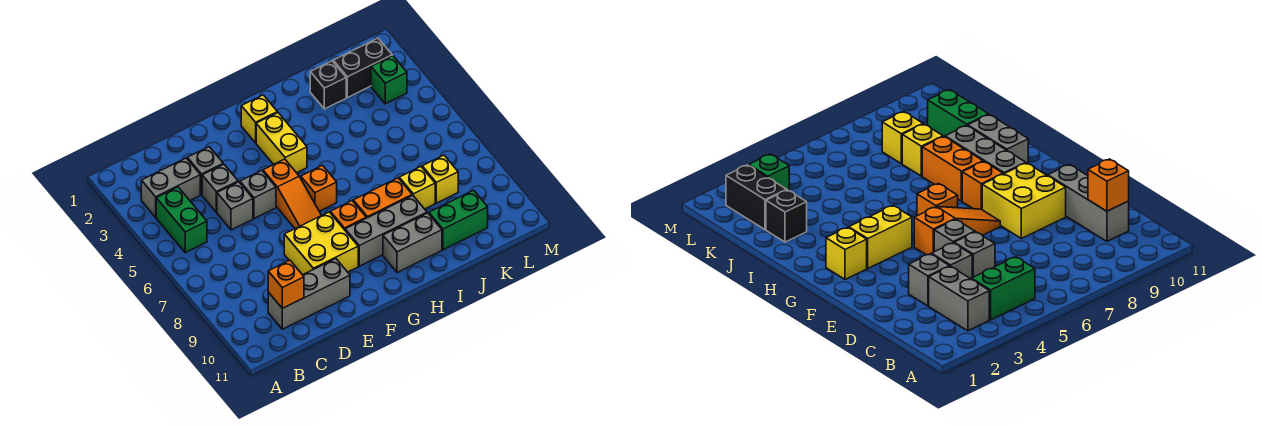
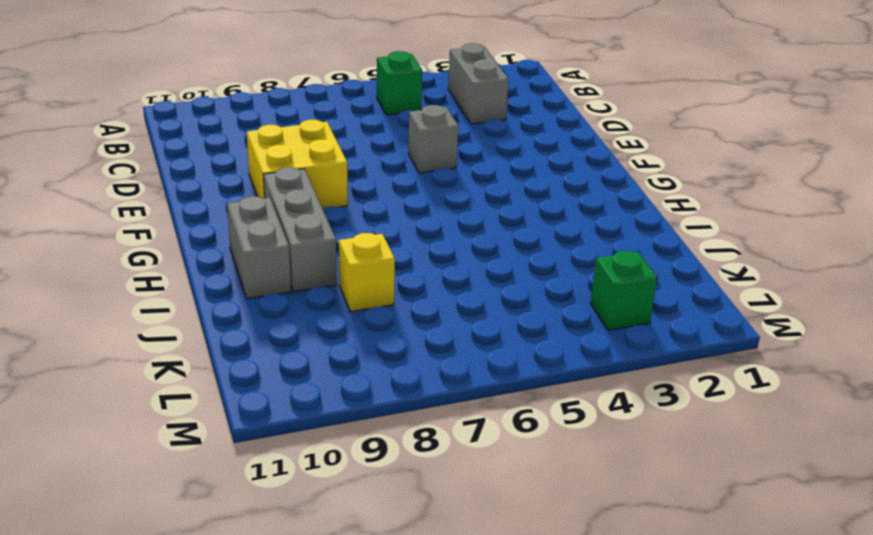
green brick B5 level 1 -> green brick B4:B5 level 1
none -> grey brick C10:E10 level 1
none -> grey brick D3 level 1
none -> grey brick D4 level 1

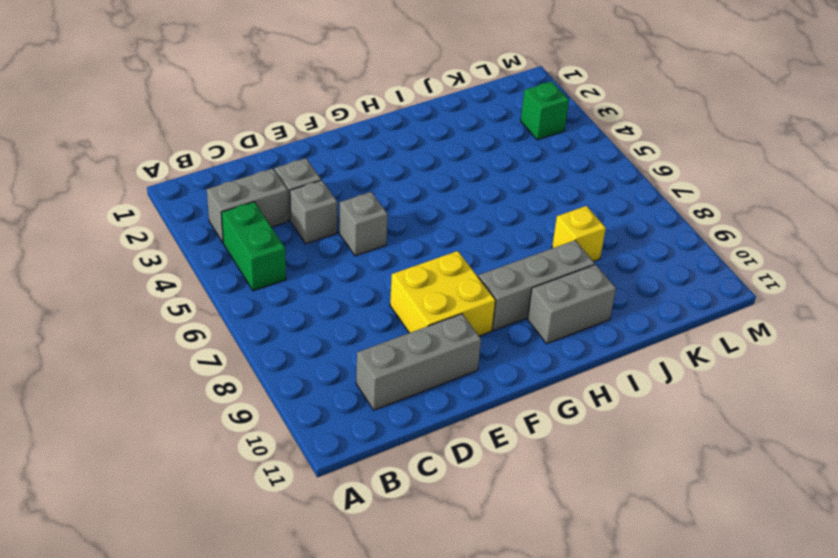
none -> grey brick D5 level 1
none -> orange slope F5:F7 level 1 top 5
none -> yellow brick G2 level 1

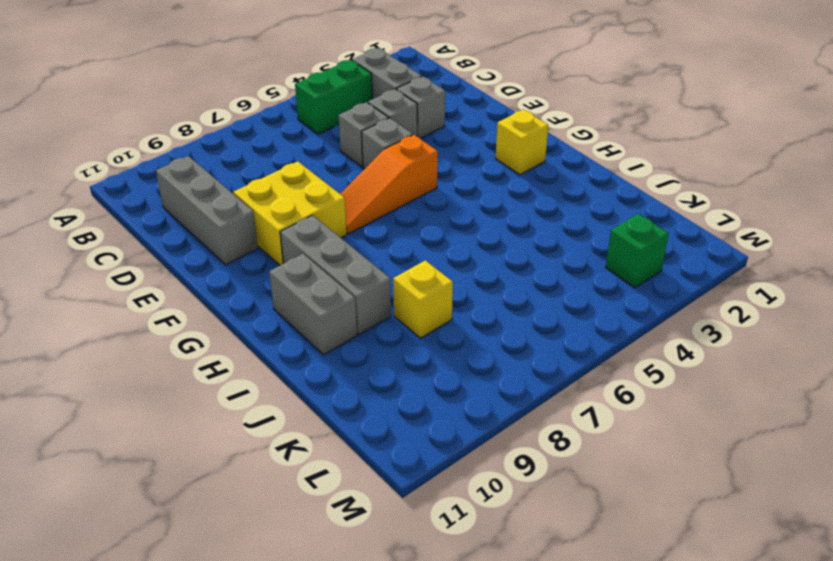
none -> yellow brick G3:G4 level 1
none -> orange brick G6 level 1
none -> orange brick G8 level 1

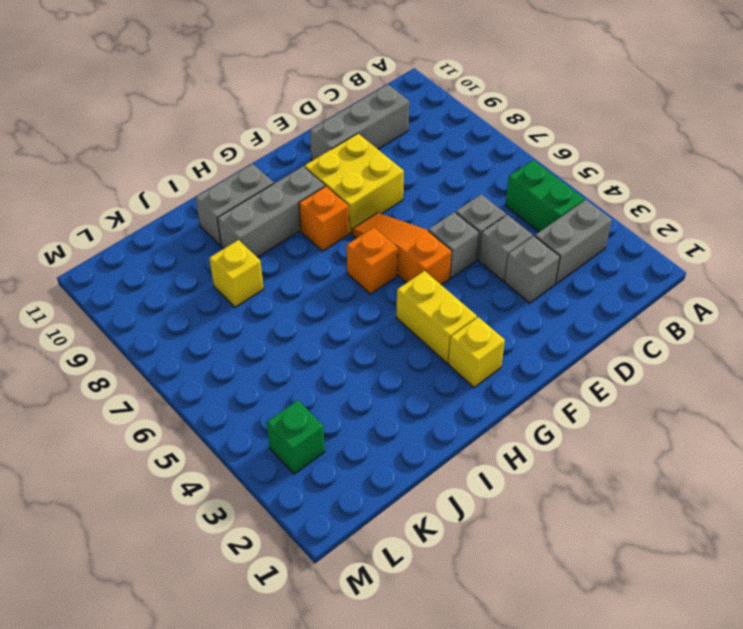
none -> orange brick H8:I8 level 1
none -> black brick J2 level 1
none -> green brick J10:K10 level 1

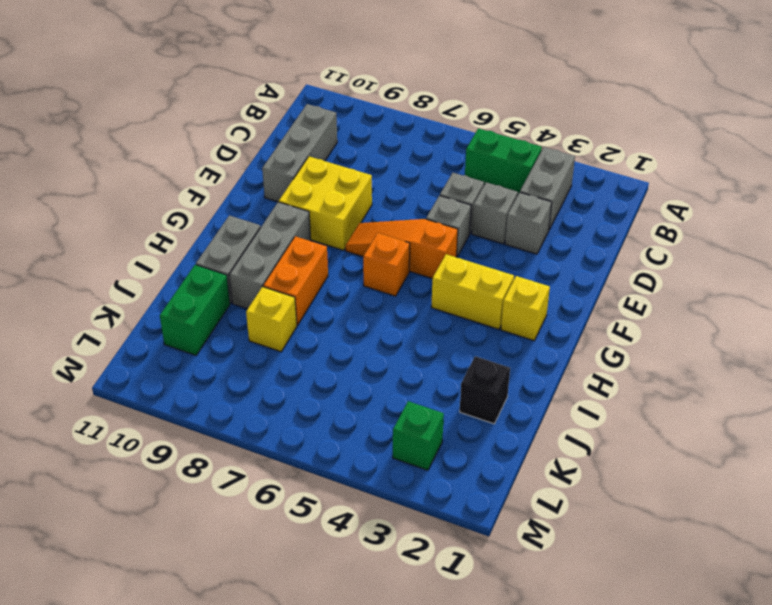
none -> orange brick G8 level 1
none -> black brick K2:L2 level 1
none -> yellow brick K8 level 1

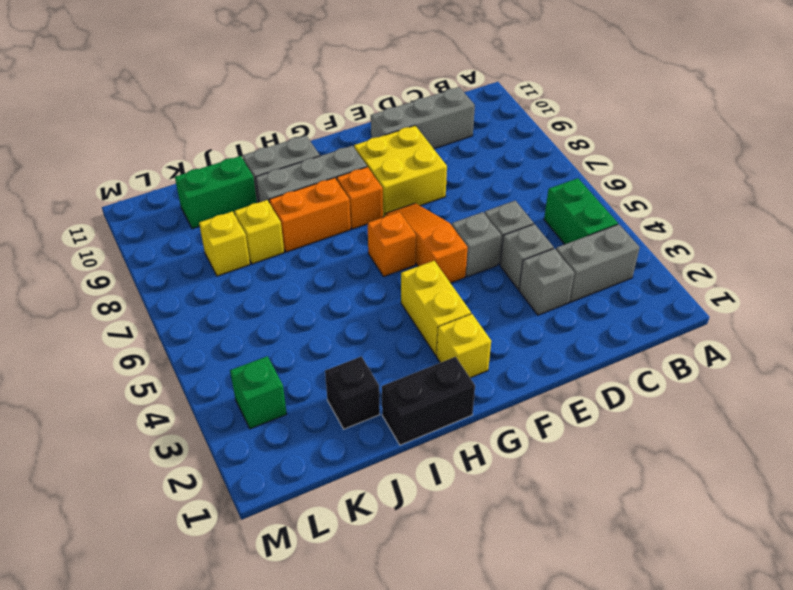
black brick H1:I1 level 1 -> black brick K2:L2 level 1
none -> orange brick C10 level 2

